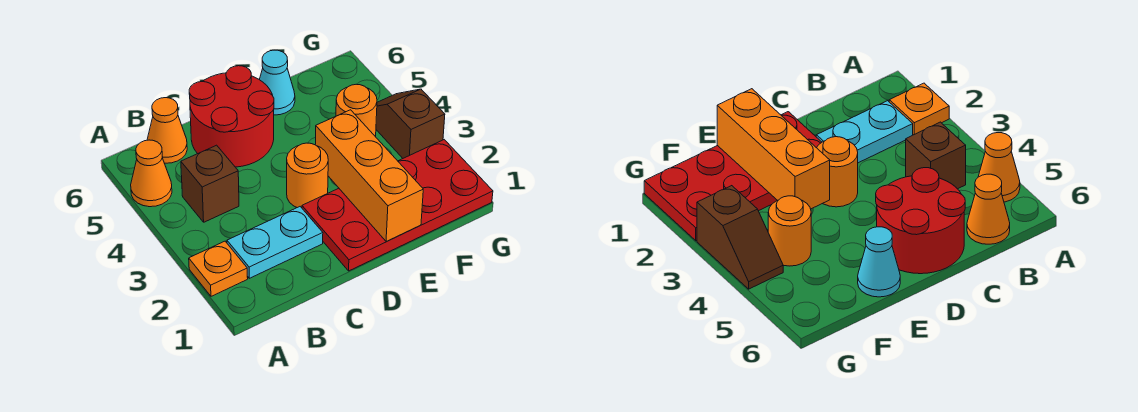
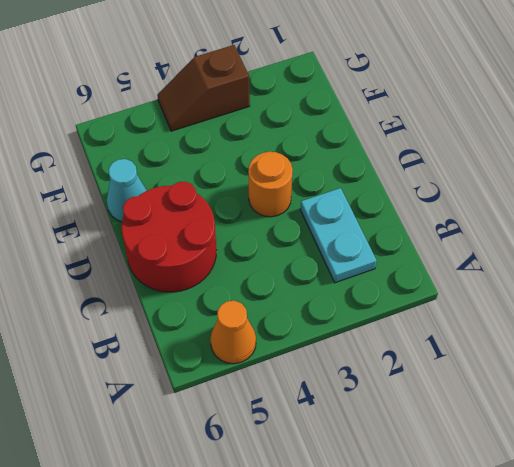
none -> orange plate A2 level 1
none -> brown brick B4 level 1
none -> orange cone B6 level 1

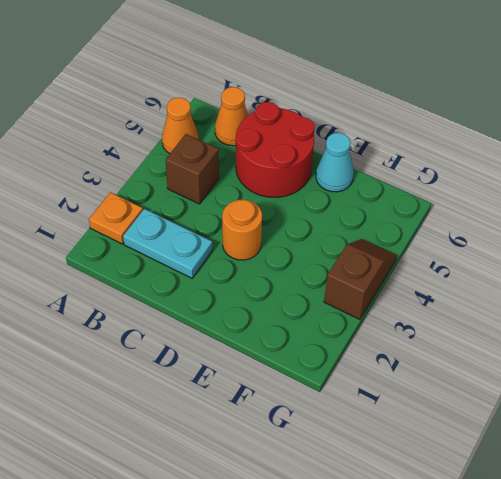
none -> red plate D1:G2 level 1
none -> orange round brick F4 level 1
none -> orange brick E1:E3 level 2

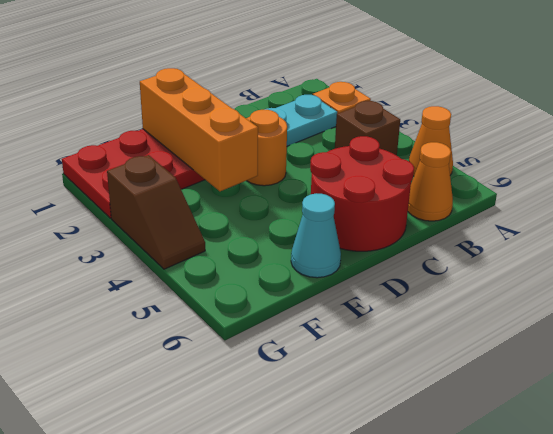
none -> orange round brick F4 level 1

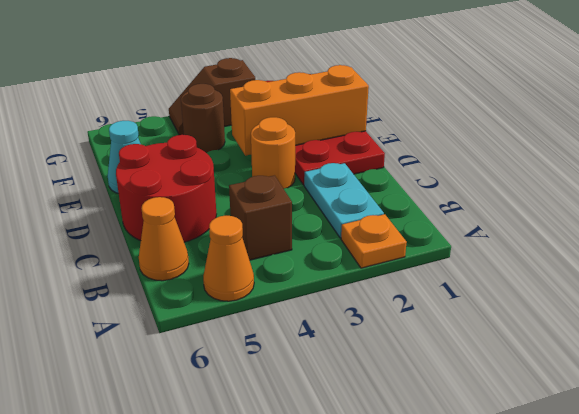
brown round brick F4 level 1 -> orange round brick F4 level 1

